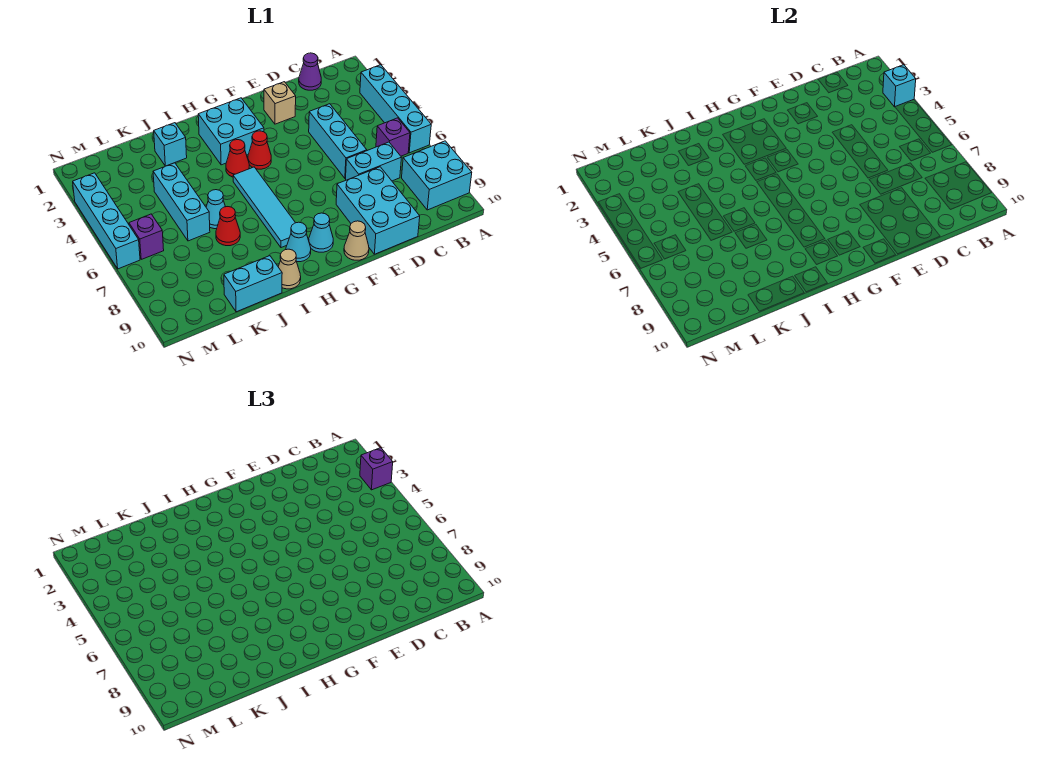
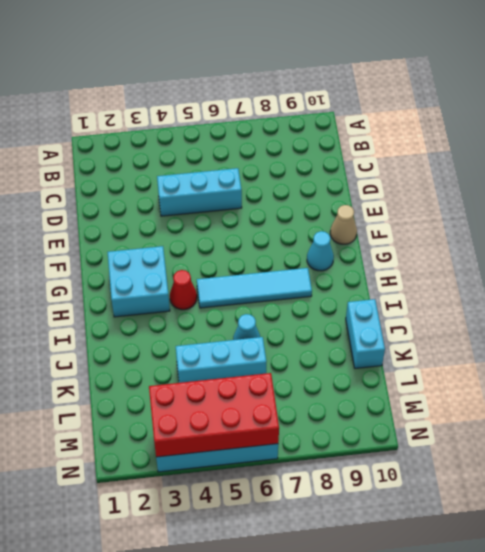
red brick M3:N6 level 2 -> none
none -> cyan brick A3:A6 level 1
none -> cyan brick A8:B9 level 1
none -> purple brick B6 level 1

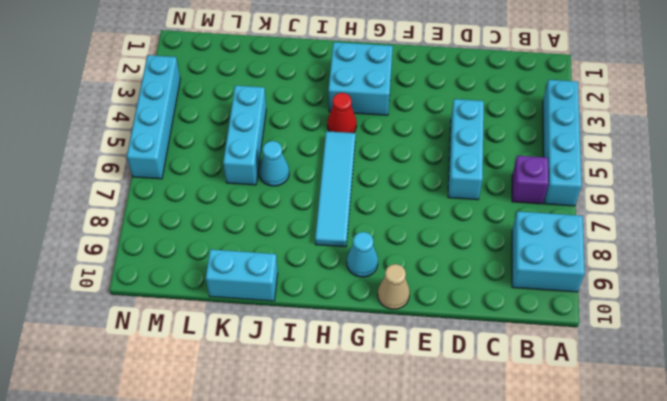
none -> purple cone C1 level 1
none -> cyan brick C7:D7 level 1
none -> cyan brick D8:E10 level 1

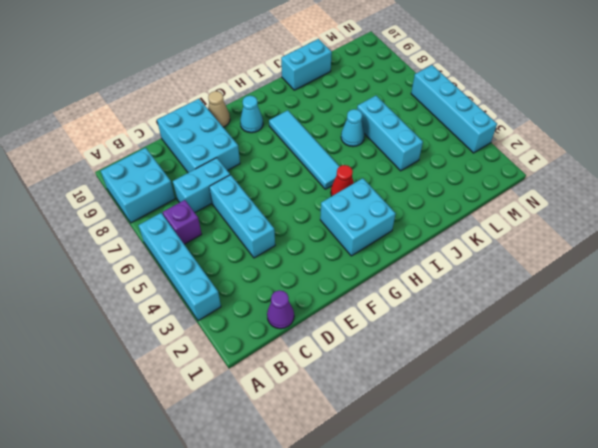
none -> tan brick E2 level 1
none -> red cone G4 level 1
none -> cyan cone H9 level 1

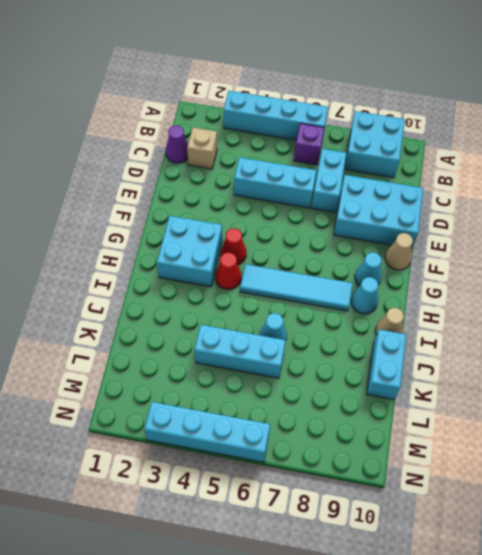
tan brick C2 level 1 -> tan brick E2 level 1
none -> cyan brick J2 level 1
none -> red cone J7 level 1
none -> purple brick M6 level 1

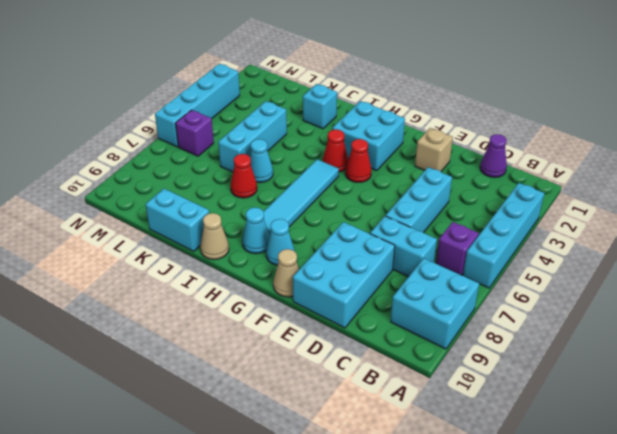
none -> cyan brick A3 level 2
none -> purple brick A3 level 3

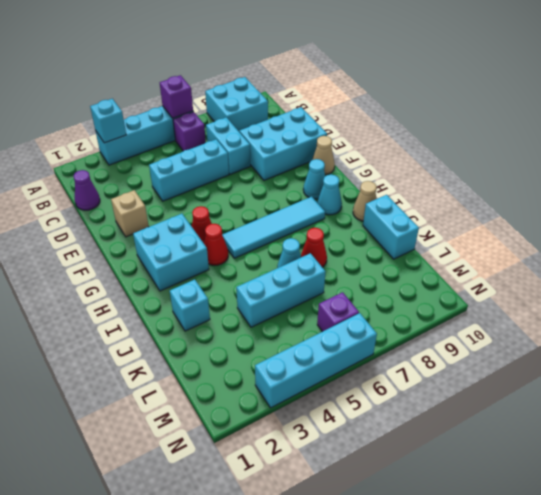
purple brick A6 level 2 -> purple brick A3 level 3

